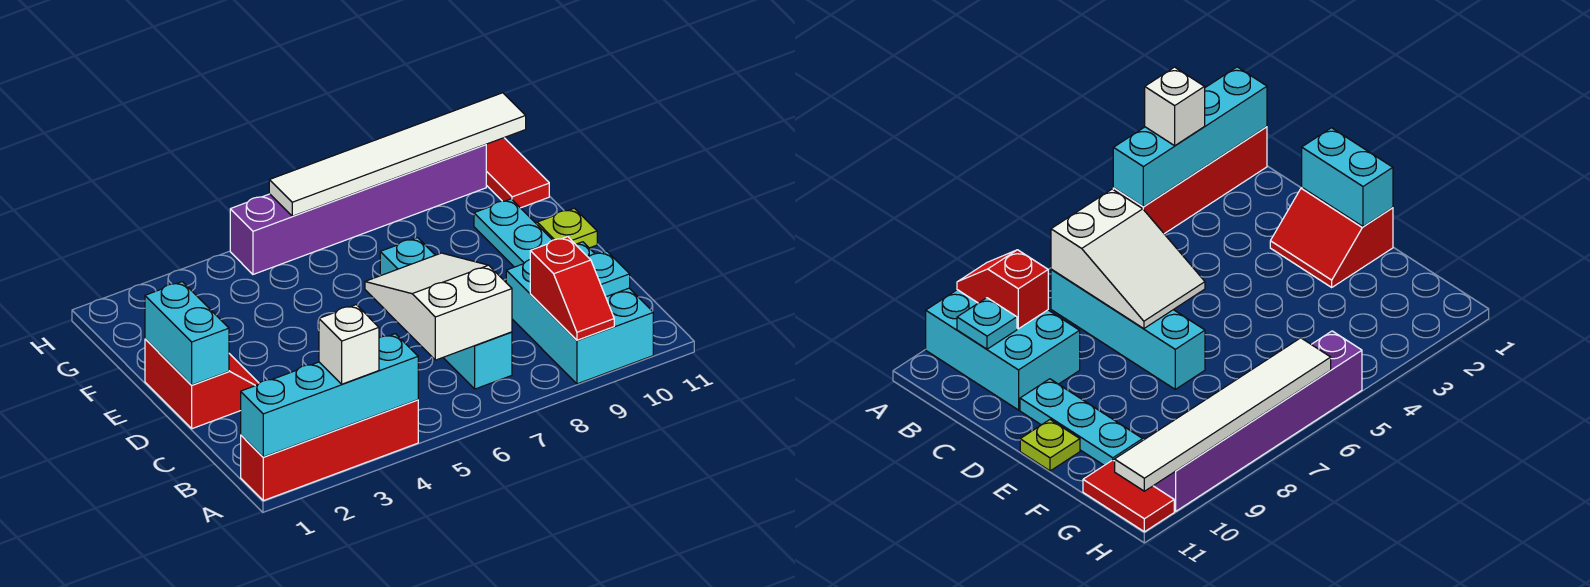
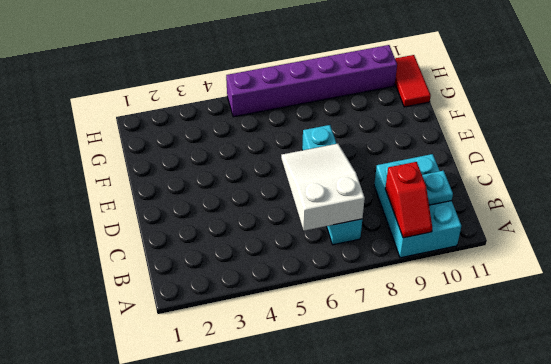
none -> red brick A1:A4 level 1
none -> red slope D1:E2 level 1 top 1
none -> cyan plate D10:F10 level 1

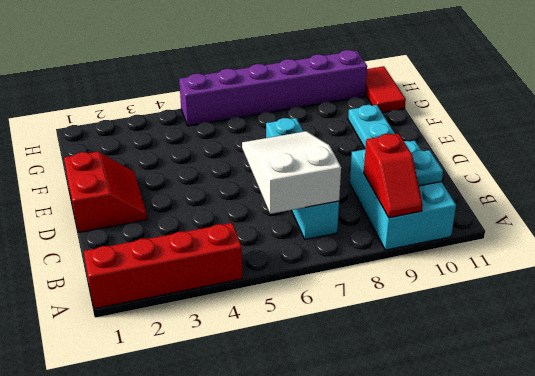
none -> lime plate E11 level 1
none -> cyan brick A1:A4 level 2
none -> cyan brick D1:E1 level 2

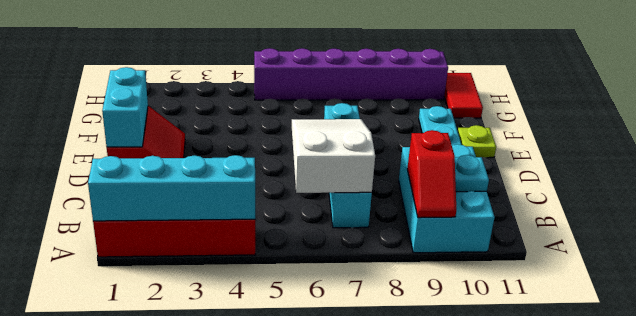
none -> white tile H6:H11 level 2
none -> white brick A3 level 3

